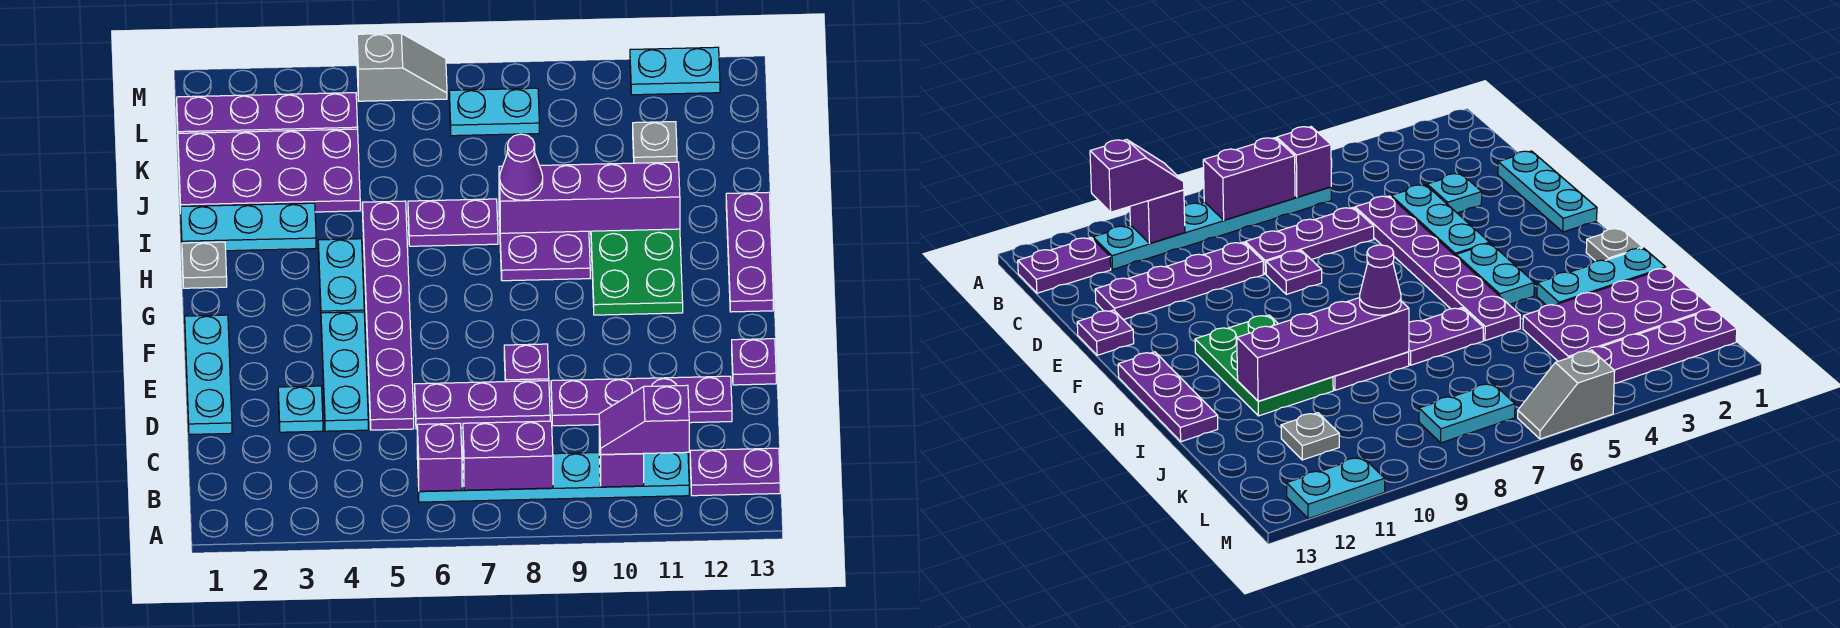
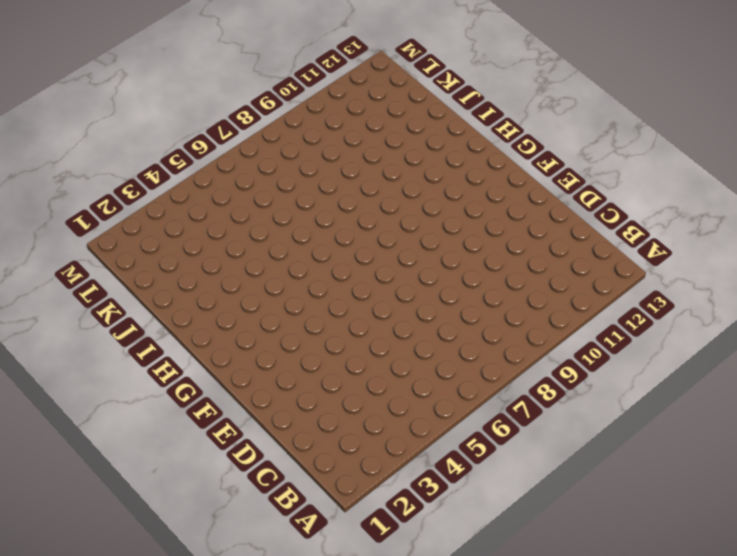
none -> cyan plate B6:B11 level 1
none -> purple plate B12:B13 level 1
none -> cyan plate D1:F1 level 1

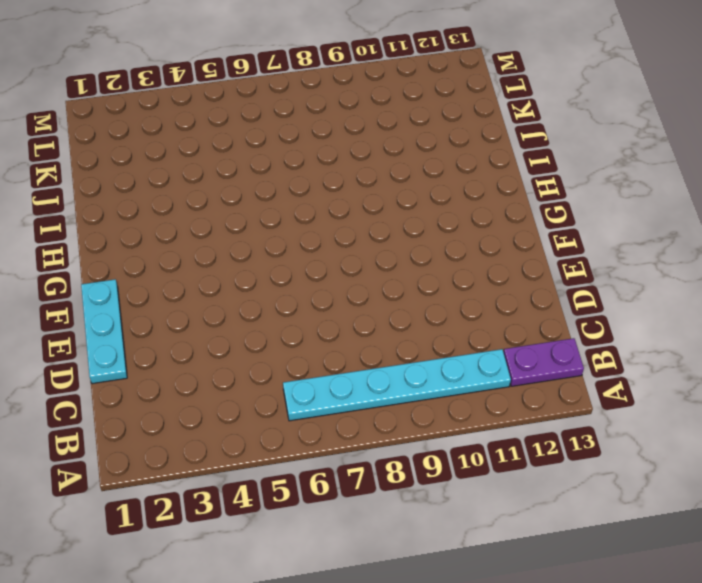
none -> cyan plate D3 level 1
none -> cyan plate D4:F4 level 1
none -> purple plate D5:I5 level 1

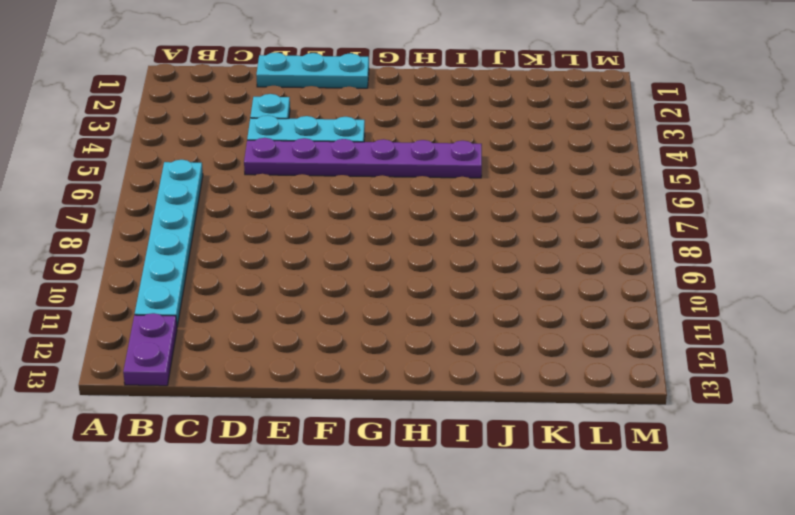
none -> purple plate D6:D8 level 1
none -> purple plate D9:D12 level 1
none -> purple plate E8 level 1

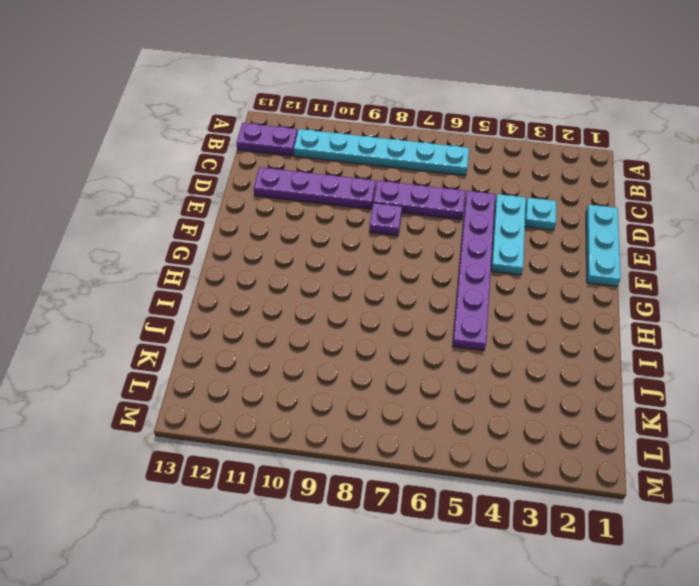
none -> purple plate E13 level 1
none -> cyan plate G4:H4 level 1
none -> green plate G10:I11 level 1

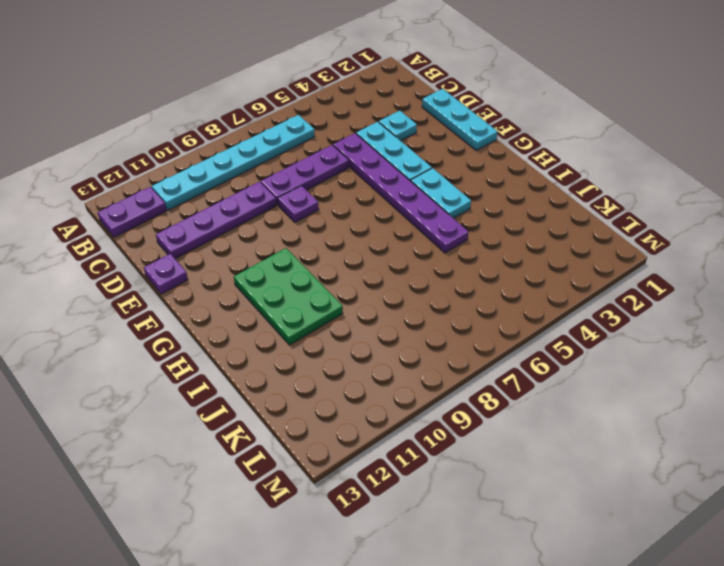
none -> purple plate G13:I13 level 1
none -> grey plate H1 level 1
none -> purple plate H8:I9 level 1

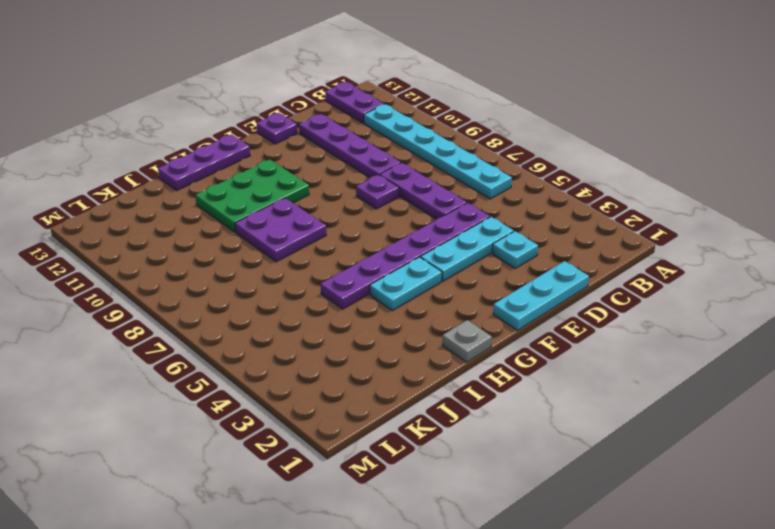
none -> cyan plate I1:I3 level 1
none -> purple plate I6:I7 level 1
none -> purple plate J1:K4 level 1

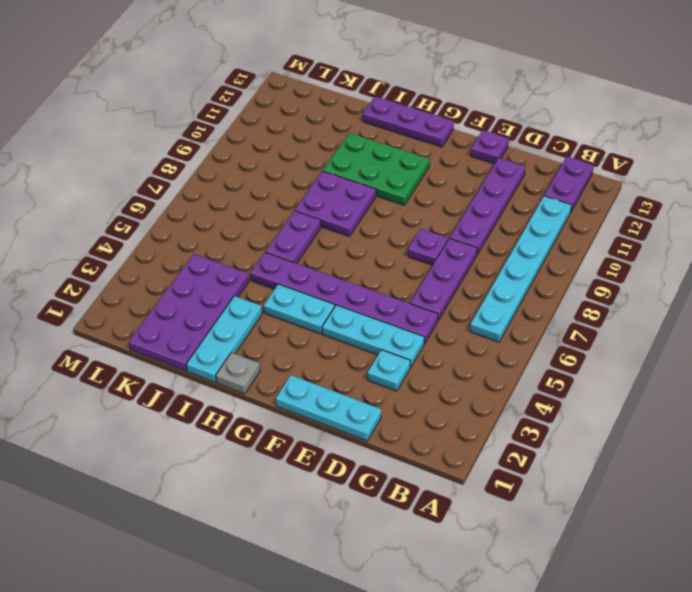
none -> grey plate K11 level 1
none -> purple plate L1:L4 level 1
none -> cyan plate L7:L8 level 1

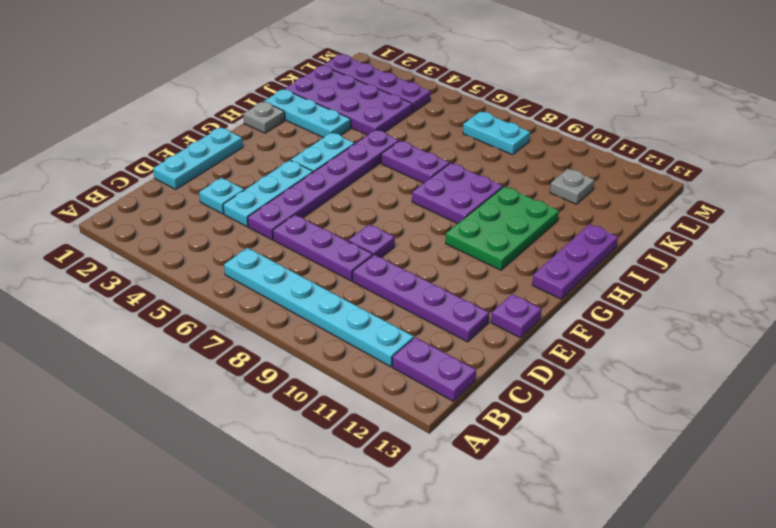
none -> grey slope M5:M6 level 1 top 5
none -> cyan plate M11:M12 level 1
none -> purple brick B6 level 2

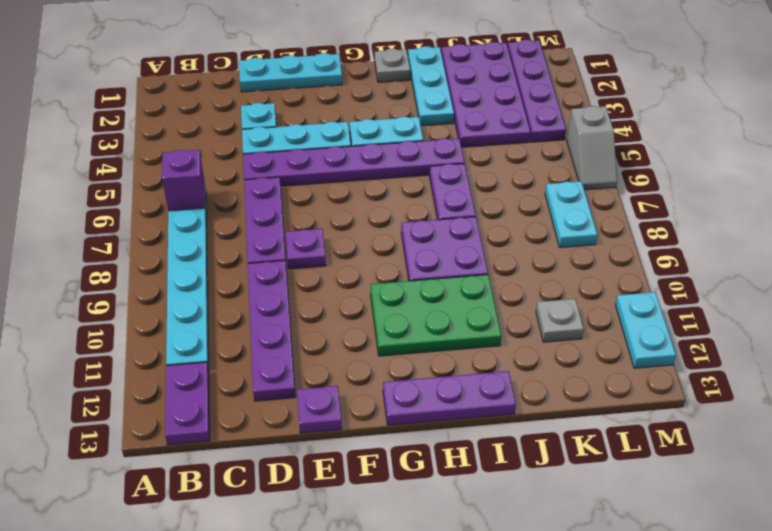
none -> purple brick B7:B8 level 2
none -> purple brick B10 level 2
none -> purple brick I8:I11 level 2

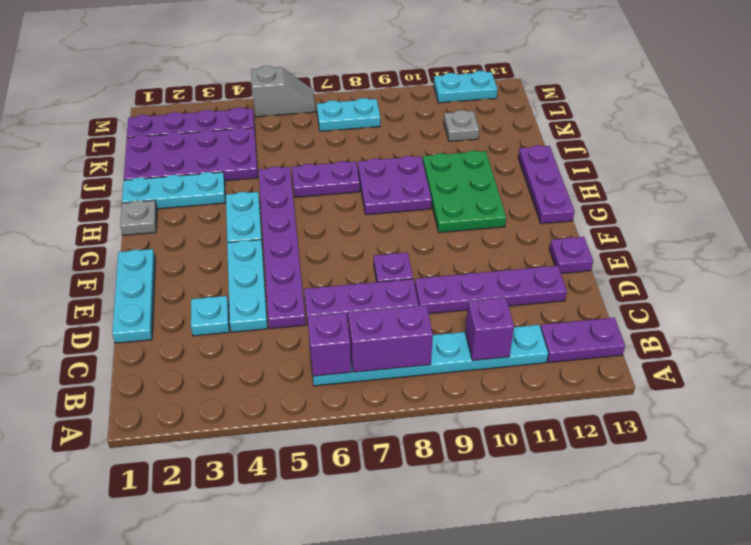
none -> purple brick I8:I11 level 2
none -> purple slope B10:B11 level 3 top 11
none -> purple cone I8 level 3

